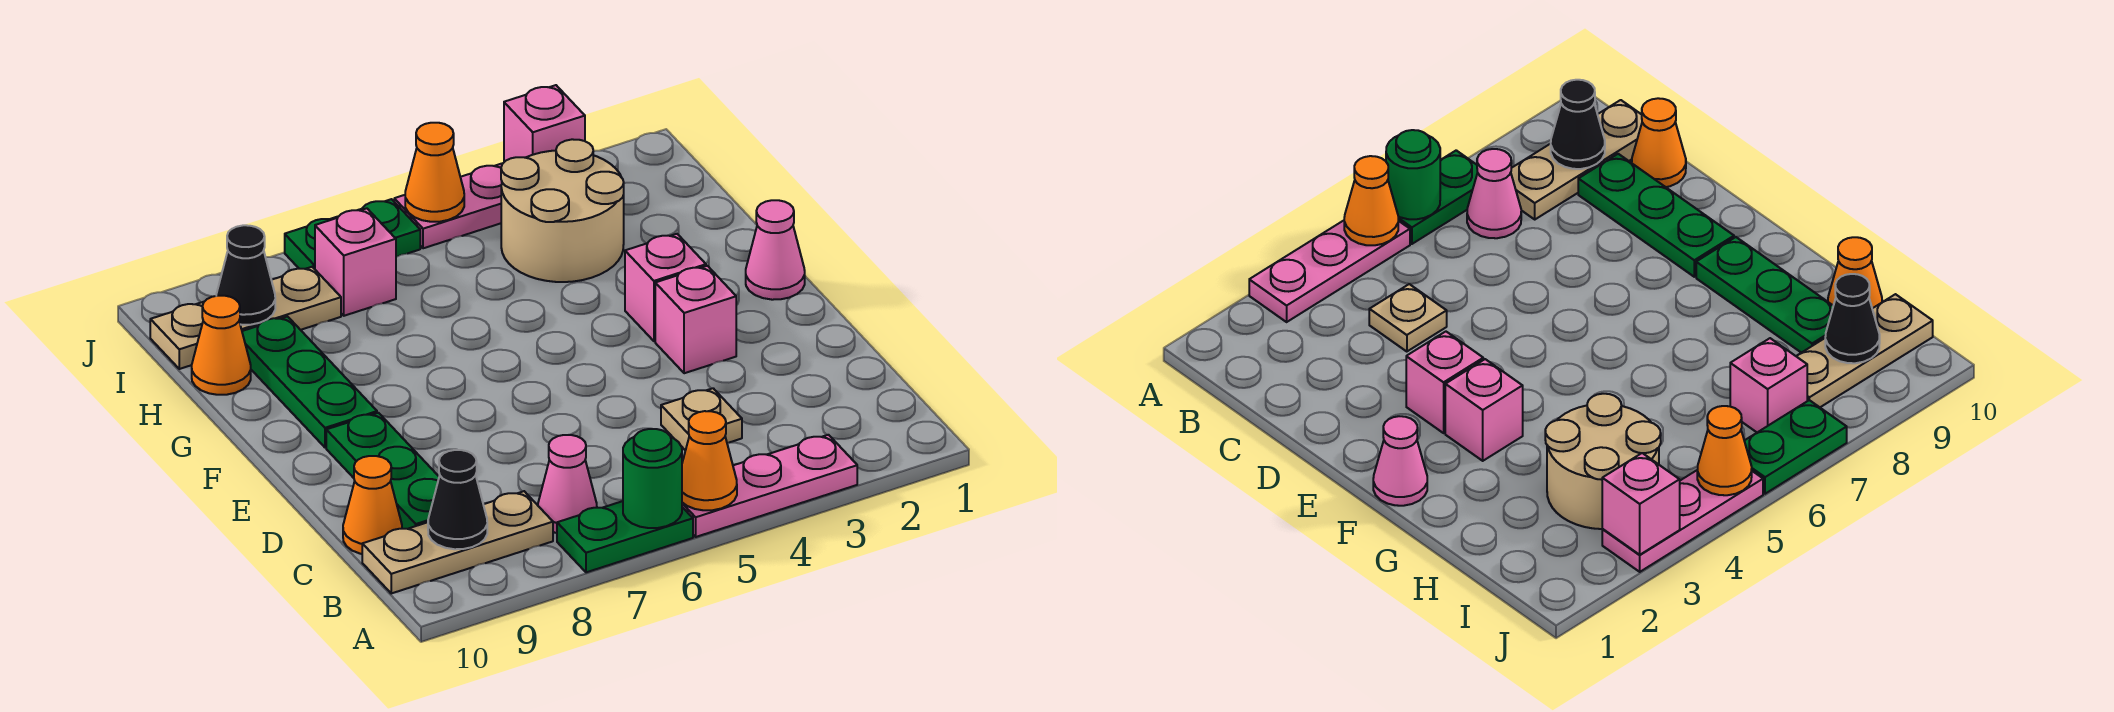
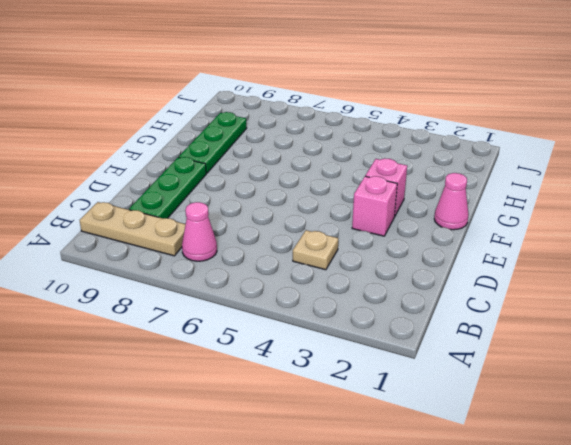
none -> pink plate A3:A5 level 1
none -> green plate A6:A7 level 1
none -> orange cone C10 level 1

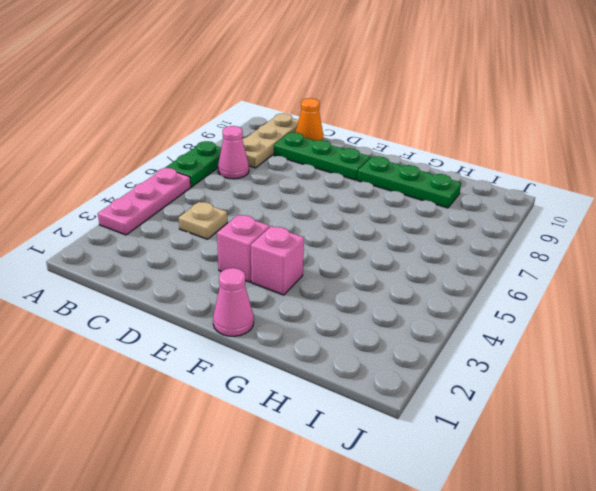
none -> tan round brick H3:I4 level 1
none -> orange cone H10 level 1
none -> pink brick I7 level 1

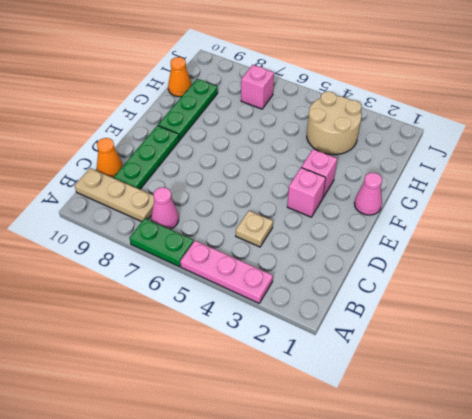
none -> tan plate I8:I10 level 1
none -> pink plate J3:J5 level 1
none -> green plate J6:J7 level 1

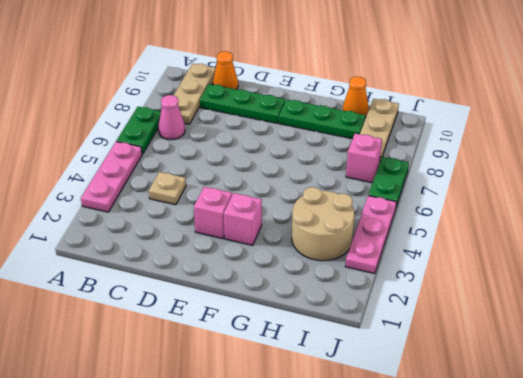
none -> pink cone F1 level 1
none -> orange cone A5 level 2
none -> green round brick A6 level 2

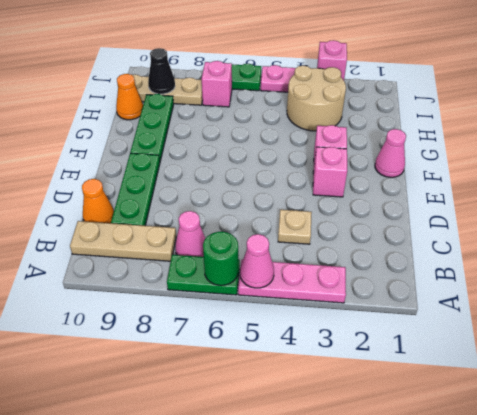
pink cone A5 level 2 -> orange cone A5 level 2
none -> black cone B9 level 2
none -> orange cone J5 level 2

